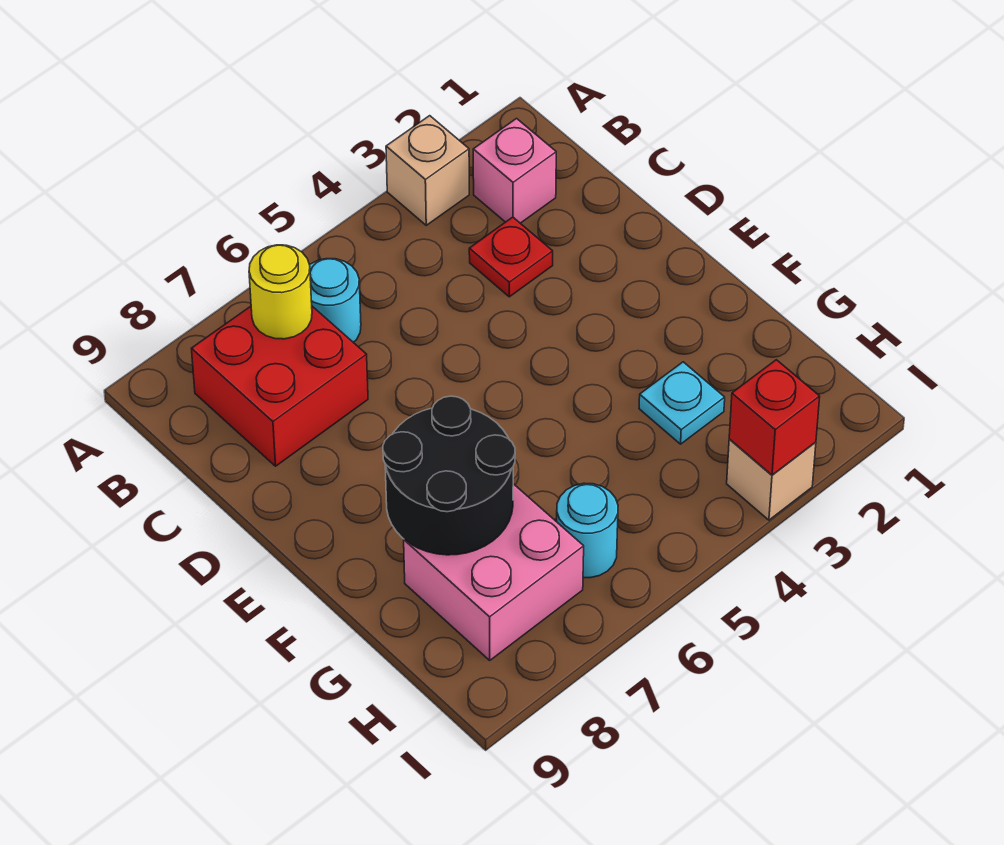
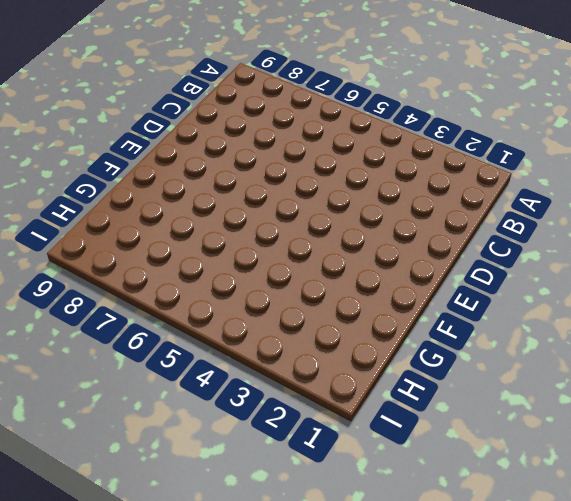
none -> tan brick A3 level 1
none -> pink brick B2 level 1
none -> cyan round brick B6 level 1

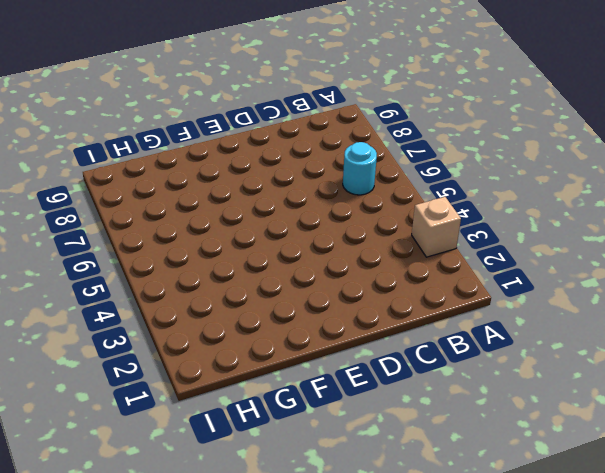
none -> pink brick B2 level 1
none -> red brick B7:C8 level 1
none -> red plate C3 level 1

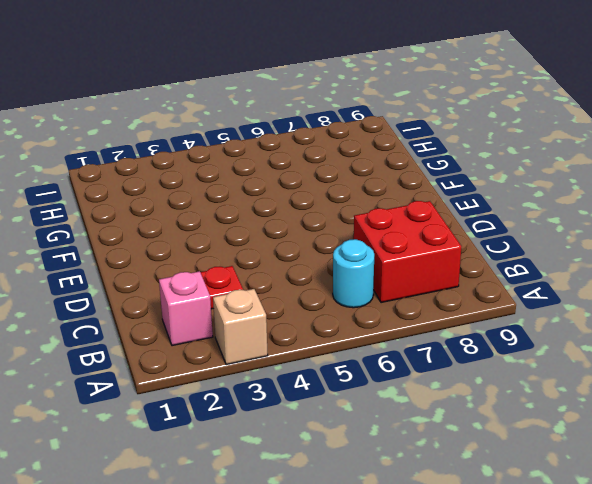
none -> cyan plate G3 level 1
none -> pink brick G7:H8 level 1
none -> cyan round brick H6 level 1

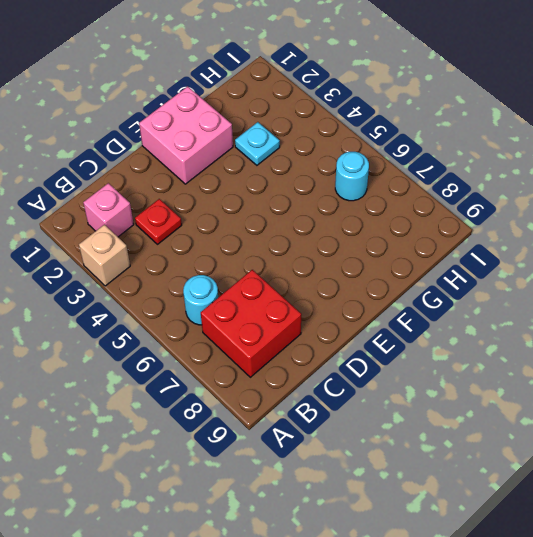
pink brick E1:F2 level 1 -> pink brick G7:H8 level 1
none -> tan brick I3 level 1
none -> yellow round brick B7 level 2
none -> black round brick F7:G8 level 2

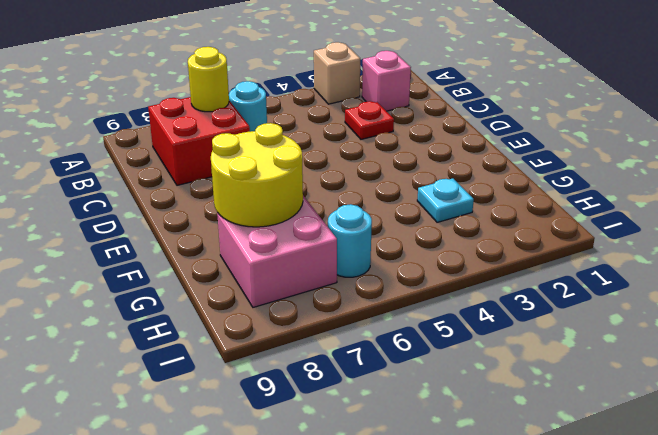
yellow round brick F7:G8 level 2 -> black round brick F7:G8 level 2
none -> tan brick I3 level 1
none -> red brick I3 level 2

